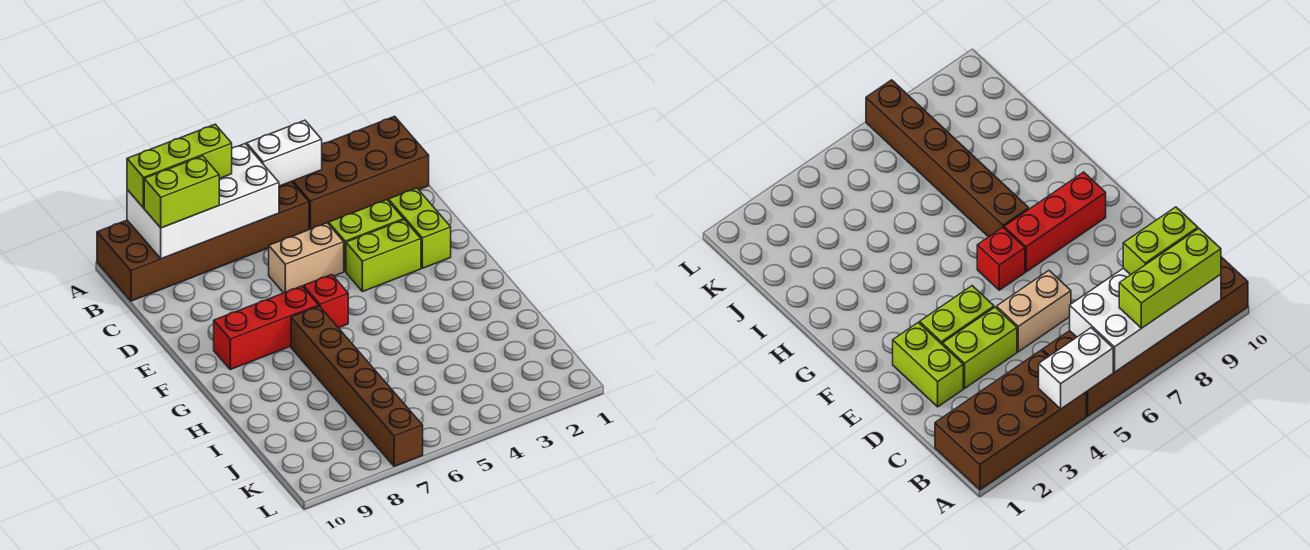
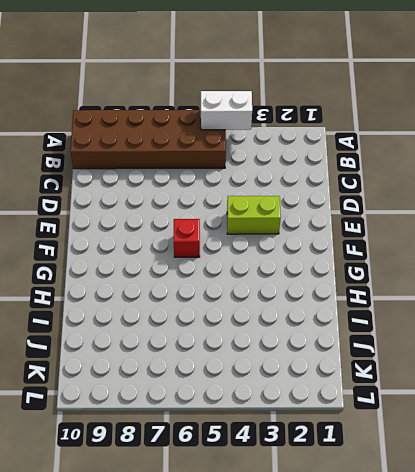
none -> brown brick A1:B4 level 1
none -> lime brick D2:E2 level 1
none -> lime brick D3:D4 level 1

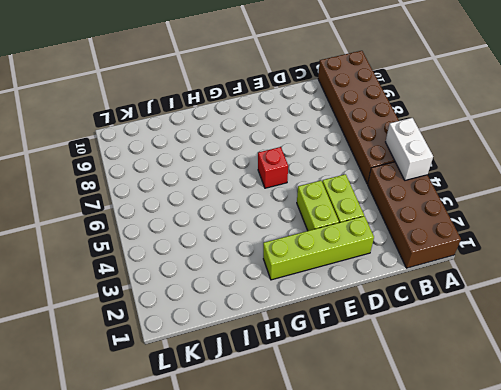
lime brick D2:G2 level 1 -> lime brick D2:E2 level 1
none -> tan brick D5:D6 level 1
none -> red brick F7:F9 level 1
none -> brown brick G7:L7 level 1

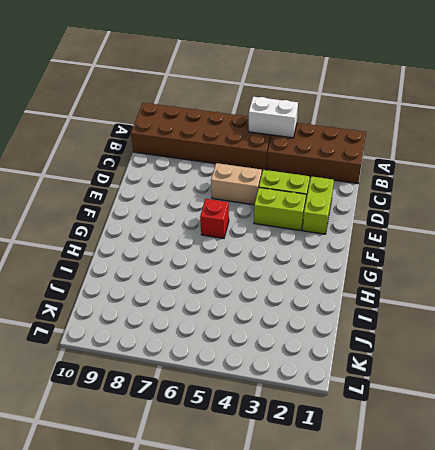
none -> red brick F7:F9 level 1
none -> brown brick G7:L7 level 1
none -> white brick A6:B9 level 2

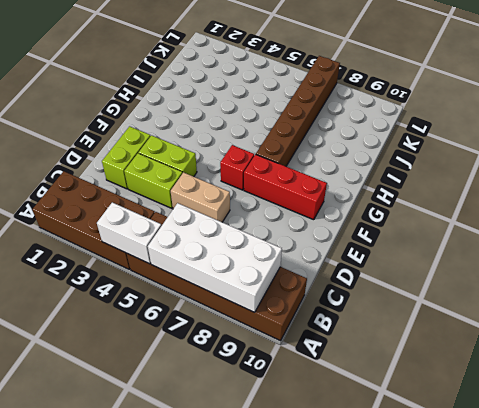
none -> lime brick A7:A9 level 3
none -> lime brick B8:B9 level 3

